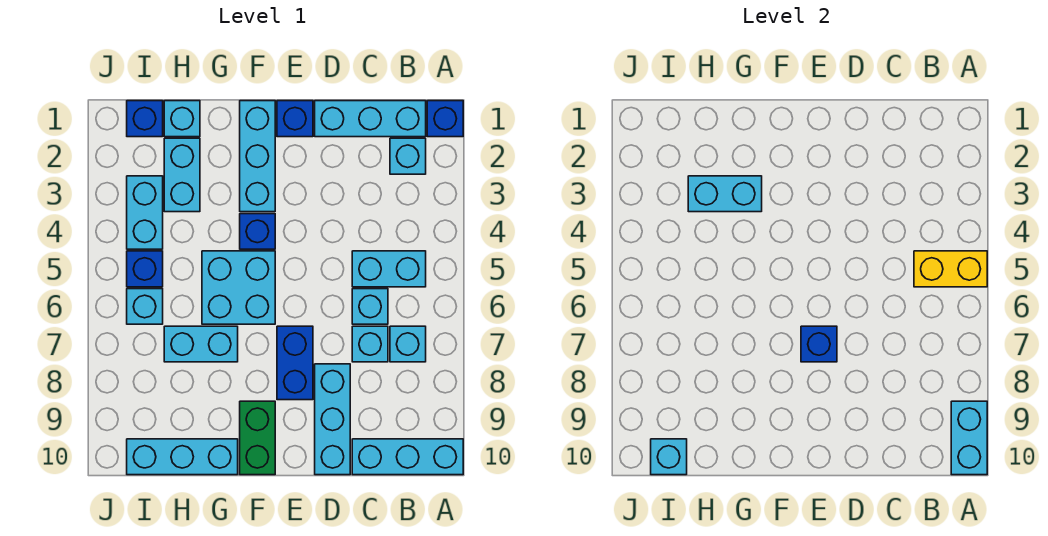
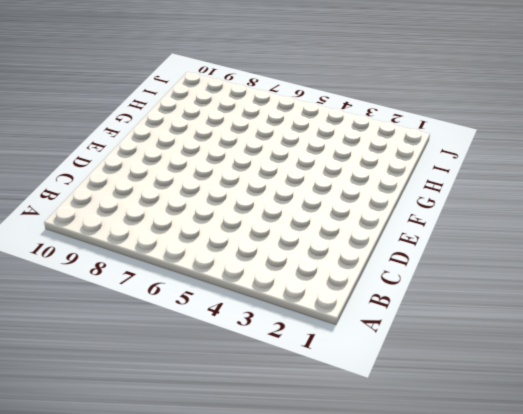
none -> blue brick A1 level 1
none -> cyan brick A10:C10 level 1
none -> cyan brick B1:D1 level 1

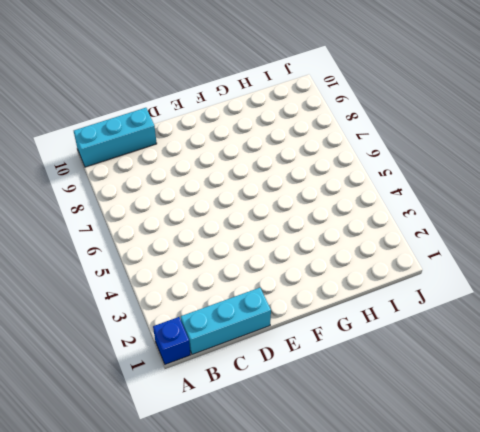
none -> cyan brick B2 level 1
none -> cyan brick B5:C5 level 1
none -> cyan brick B7 level 1

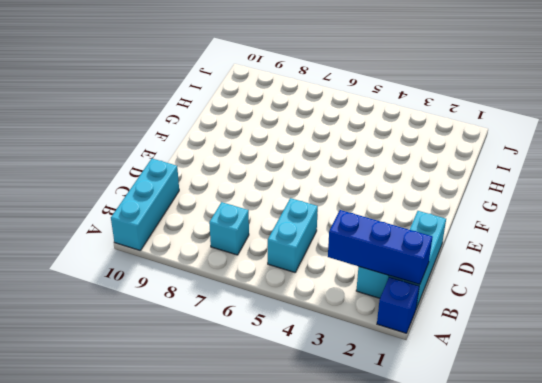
blue brick B1:B3 level 2 -> none
none -> cyan brick C6 level 1
none -> cyan brick C7 level 1
none -> cyan brick D8:D10 level 1

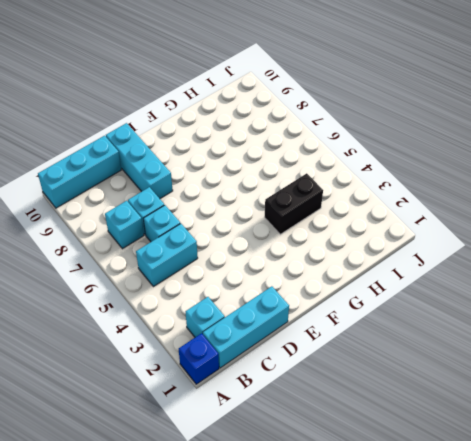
black brick G4:H4 level 1 -> none
none -> blue brick E1 level 1
none -> blue brick E7:E8 level 1
none -> cyan brick F1:F3 level 1

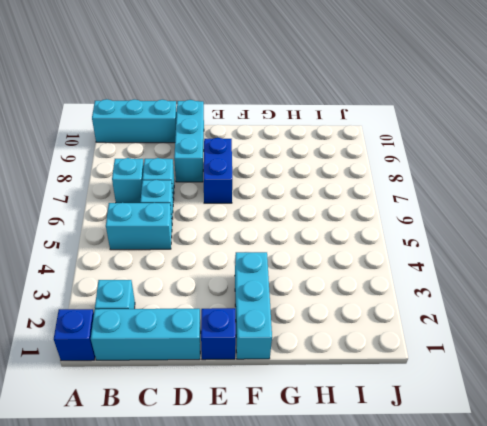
none -> blue brick F4 level 1
none -> cyan brick F5:G6 level 1
none -> green brick F9:F10 level 1

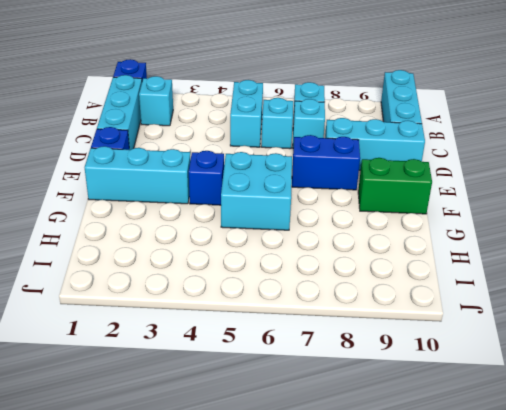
none -> cyan brick G7:H7 level 1
none -> cyan brick G10:I10 level 1
none -> cyan brick H1 level 1

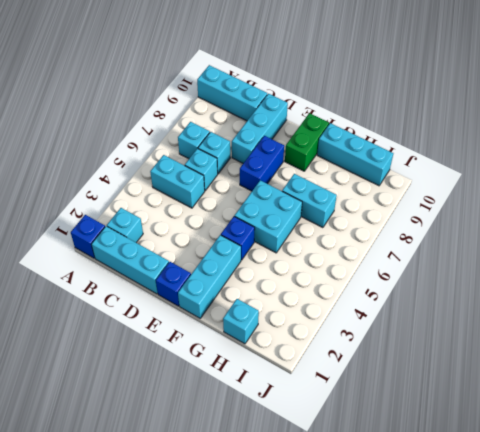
none -> cyan brick H2:H3 level 1
none -> blue brick I1 level 1
none -> cyan brick I3:I4 level 1

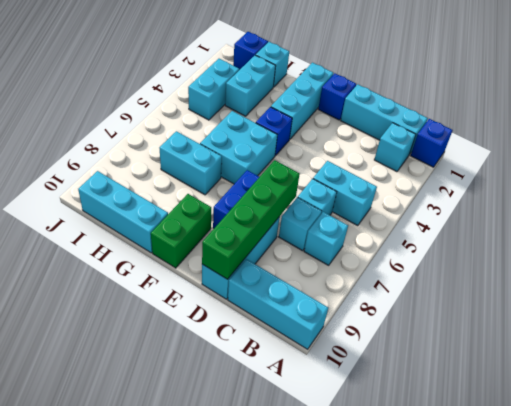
green brick D7:D10 level 2 -> none
none -> blue brick I5 level 1
none -> cyan brick I6 level 1
none -> yellow brick A5:B5 level 2

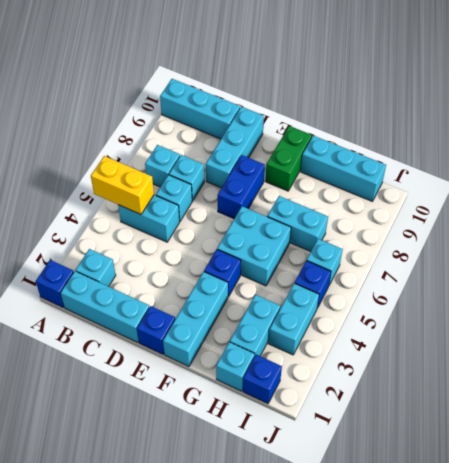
none -> cyan brick A9:A10 level 2
none -> blue brick E7 level 2
none -> cyan brick G3:H3 level 2

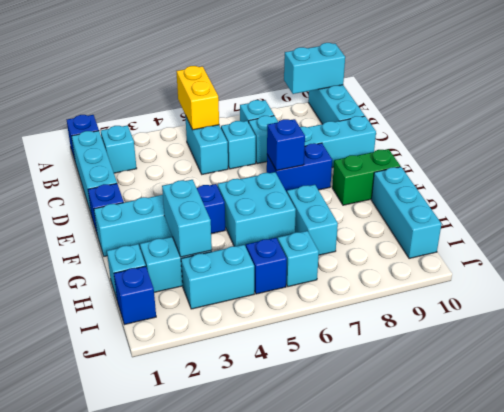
none -> cyan brick I10 level 2

